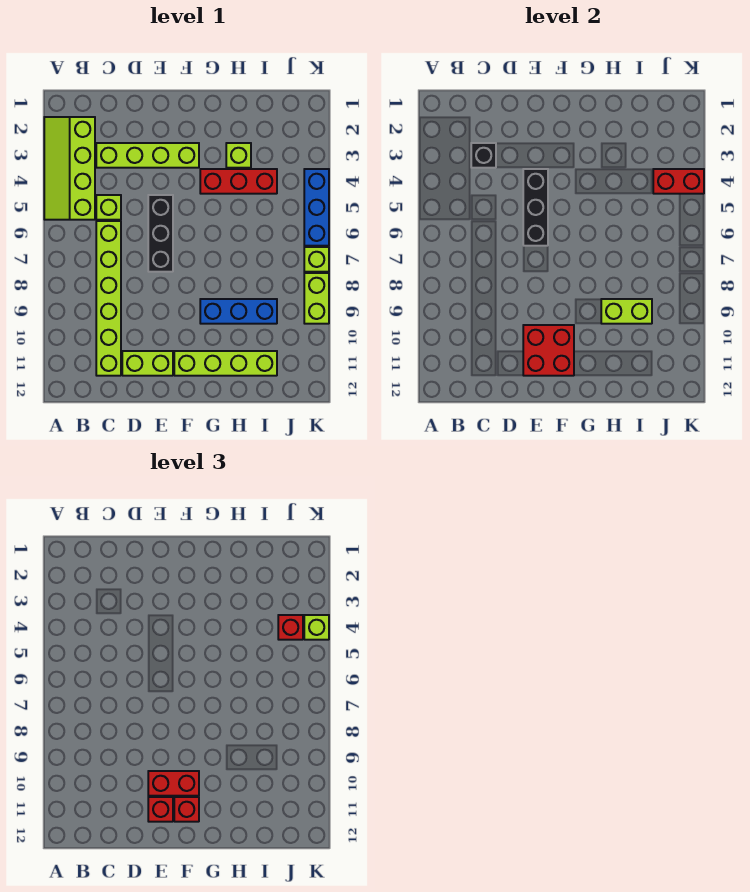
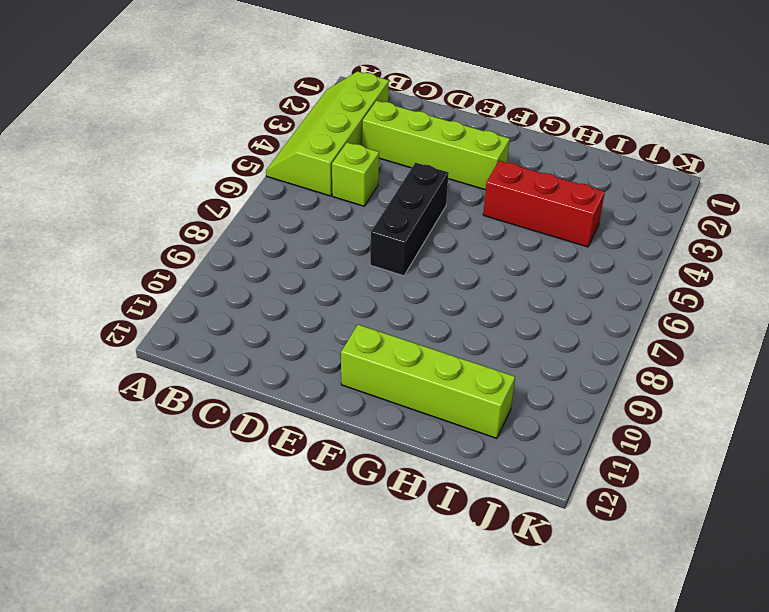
none -> lime brick C6:C11 level 1
none -> lime brick D11:E11 level 1
none -> blue brick G9:I9 level 1

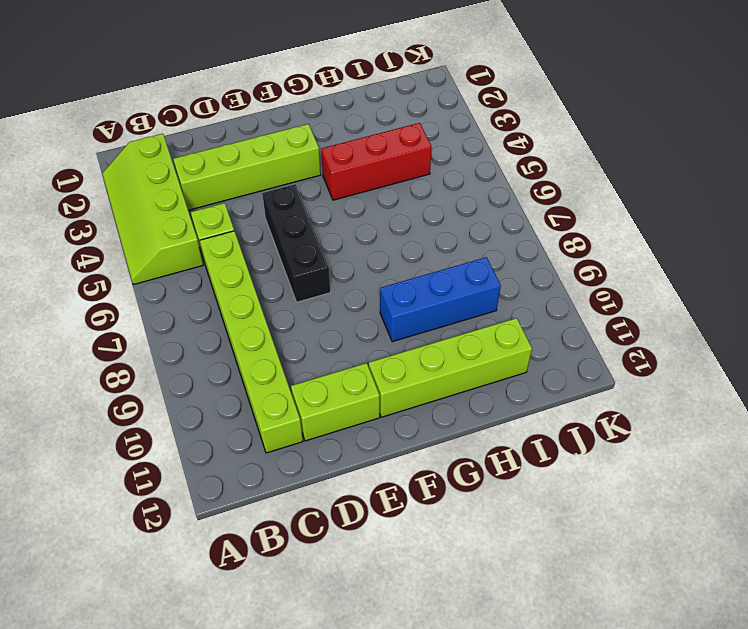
none -> lime brick H3 level 1
none -> blue brick K4:K6 level 1
none -> lime brick K7 level 1

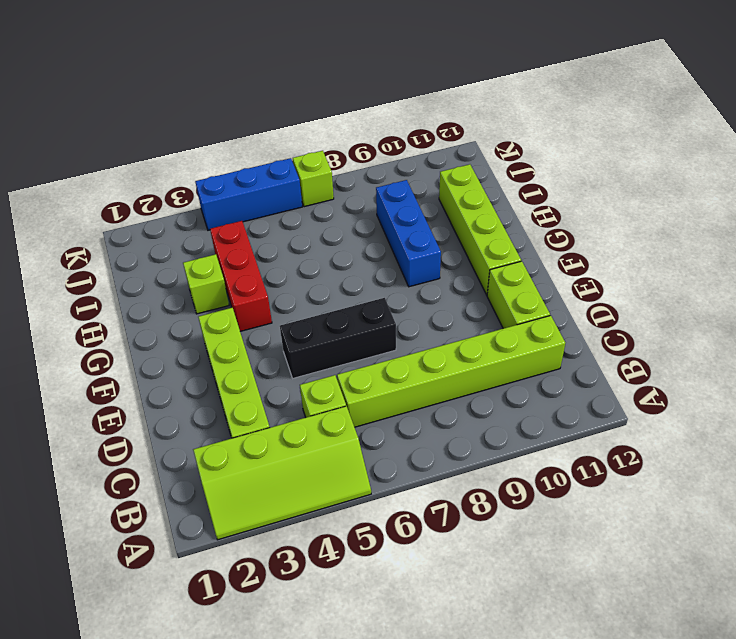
none -> lime brick K8:K9 level 1
none -> black brick C3 level 2
none -> black brick E4:E6 level 2

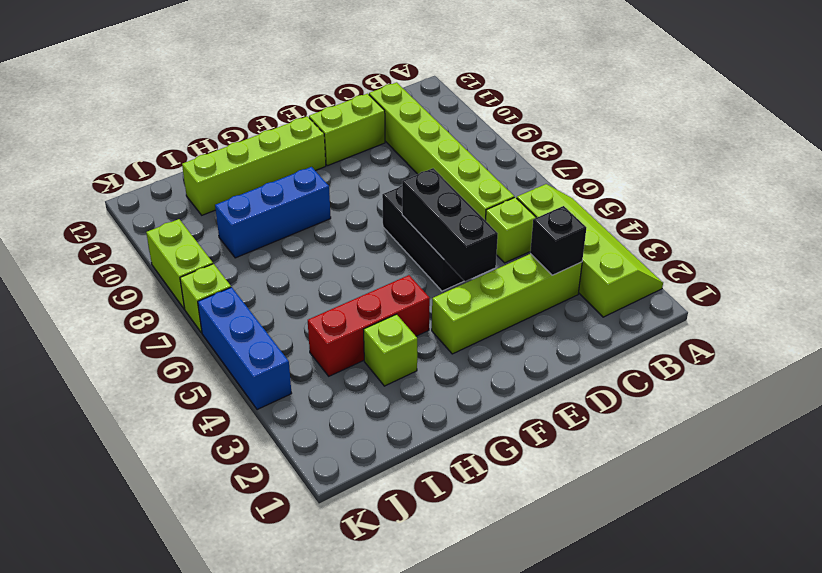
none -> red brick E10:F11 level 2
none -> lime brick H9:I9 level 2
none -> red brick J4:K4 level 2

